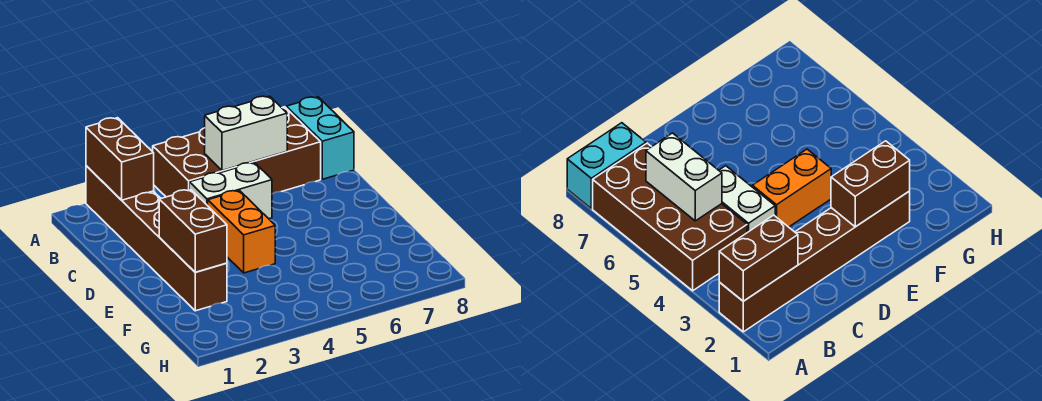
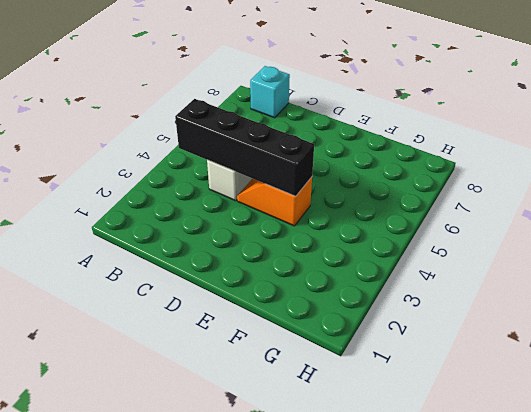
black brick B4:E4 level 2 -> none
cyan brick B8 level 1 -> cyan brick A8:B8 level 1
orange slope D4:E4 level 1 top E -> orange brick D4:E4 level 1
none -> brown brick A2:F2 level 1
none -> brown brick A4:B7 level 1

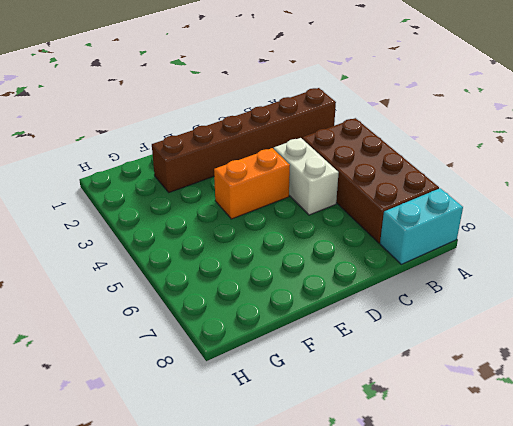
none -> brown brick A2:B2 level 2
none -> white brick B5:B6 level 2

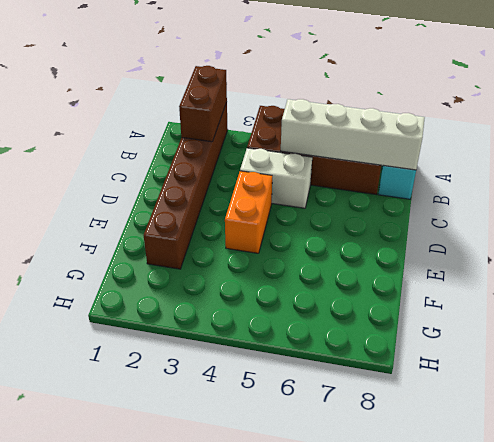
white brick B5:B8 level 2 -> white brick B5:B6 level 2
none -> brown brick E2:F2 level 2

